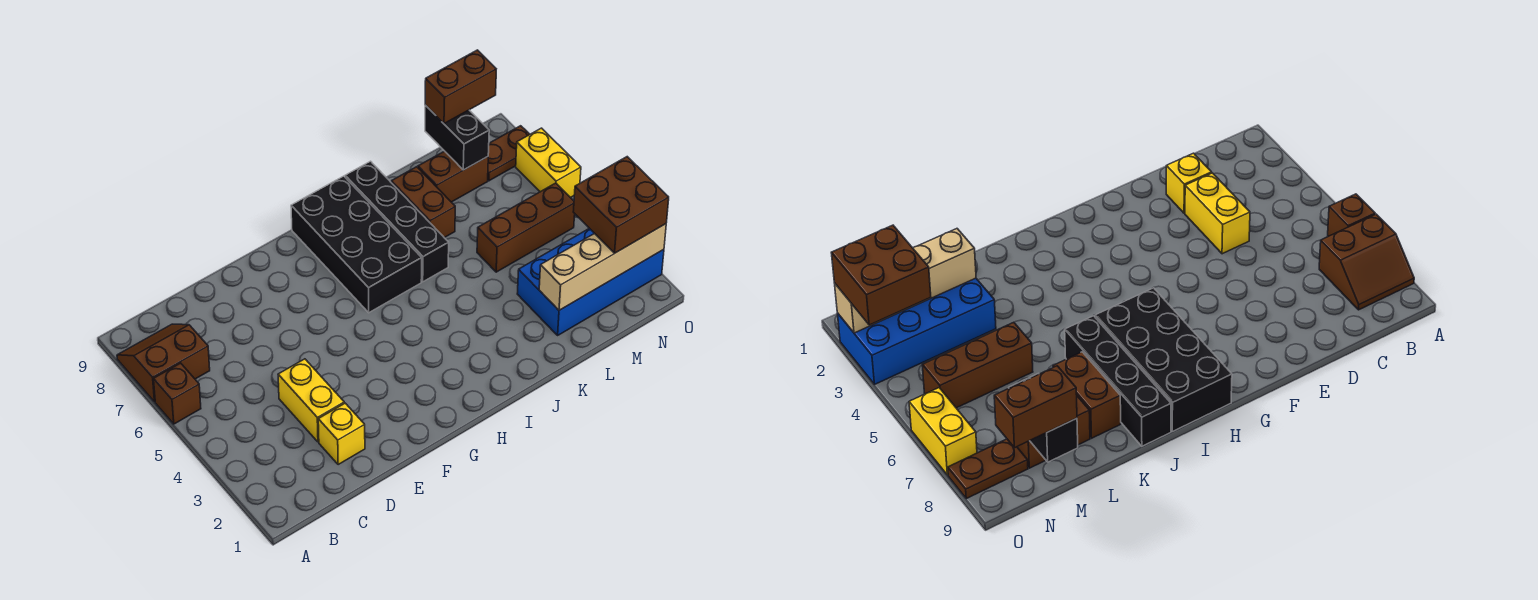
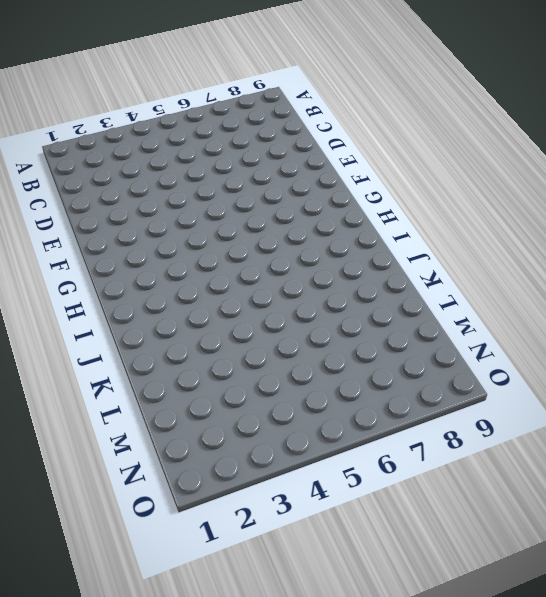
none -> brown brick A6 level 1
none -> brown slope A7:B8 level 1 top 7
none -> yellow brick D2 level 1

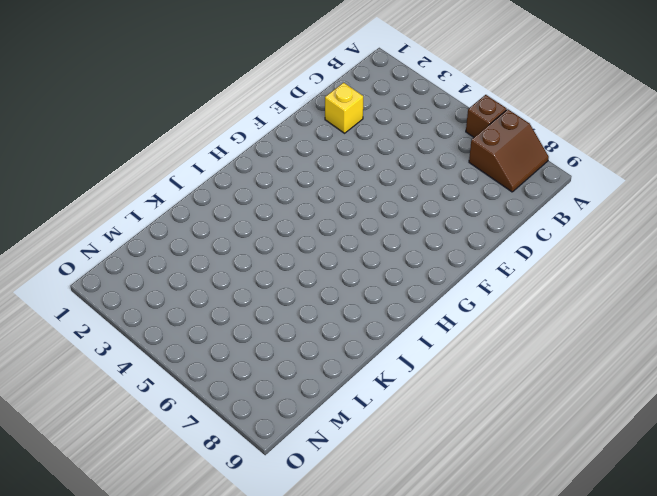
none -> yellow brick D3:D4 level 1
none -> black brick H6:I9 level 1
none -> black brick J6:J9 level 1

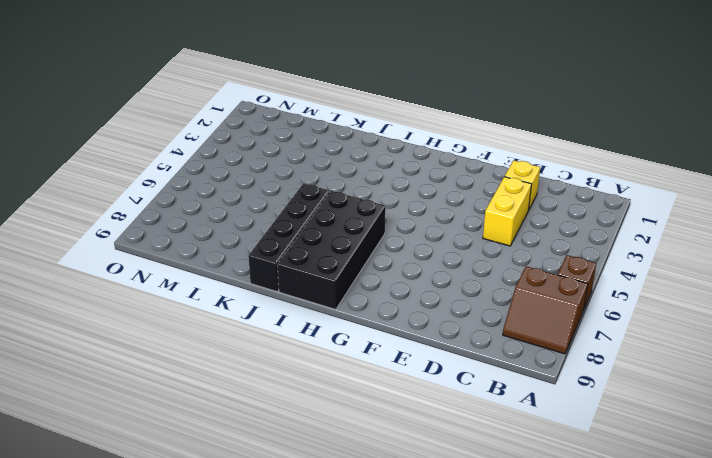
none -> brown brick K7:K8 level 1
none -> blue brick L2:O3 level 1
none -> brown brick L5:N5 level 1

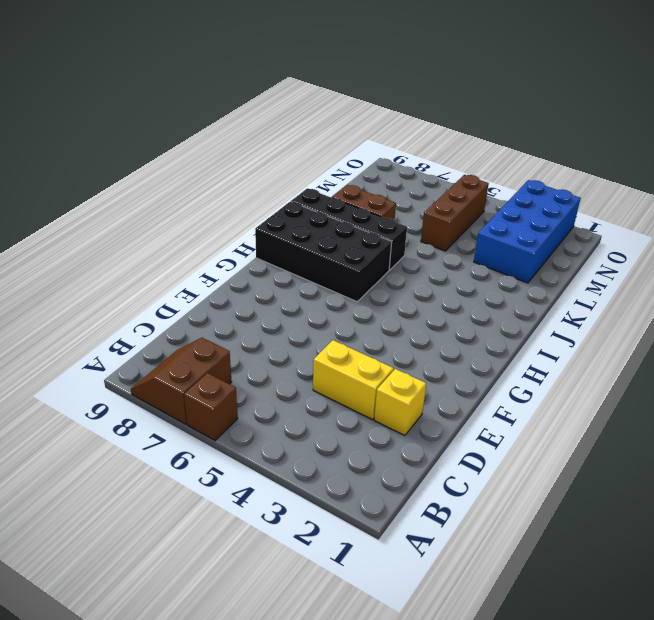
none -> brown brick L8:M8 level 1
none -> brown plate N8:O8 level 1
none -> yellow brick O6:O7 level 1

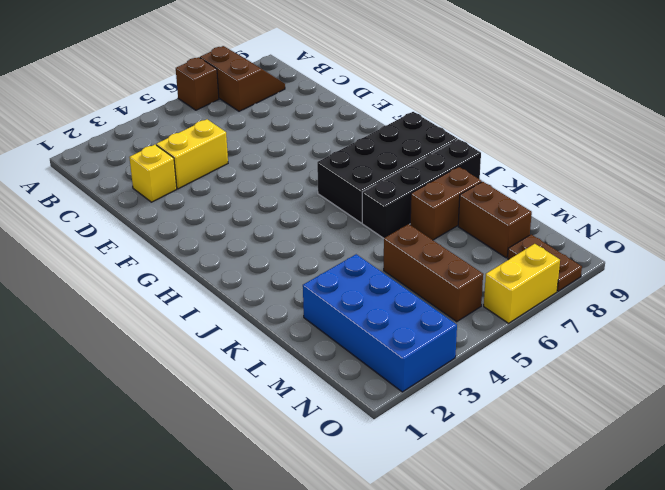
none -> tan brick L2:O2 level 2
none -> black brick M8:M9 level 2
none -> brown brick M9:N9 level 3

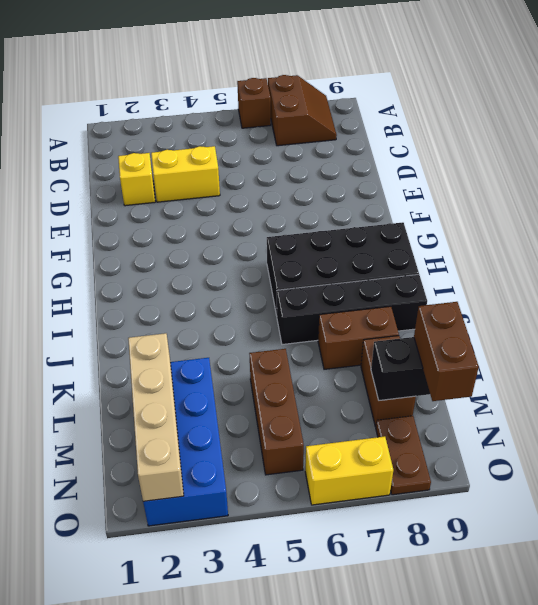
none -> brown brick N2:O3 level 3

